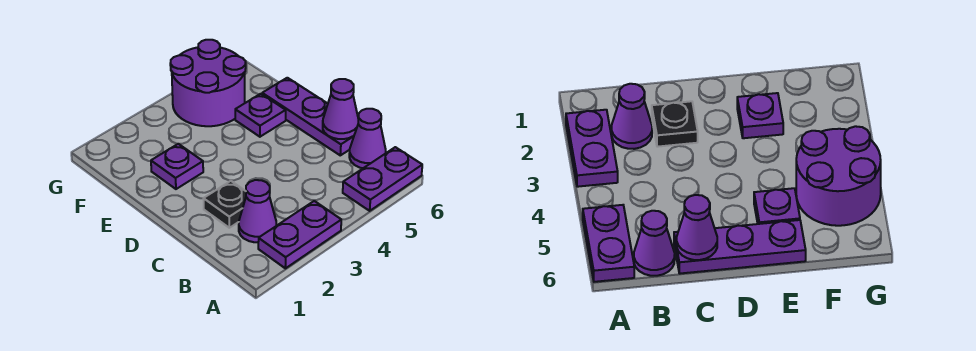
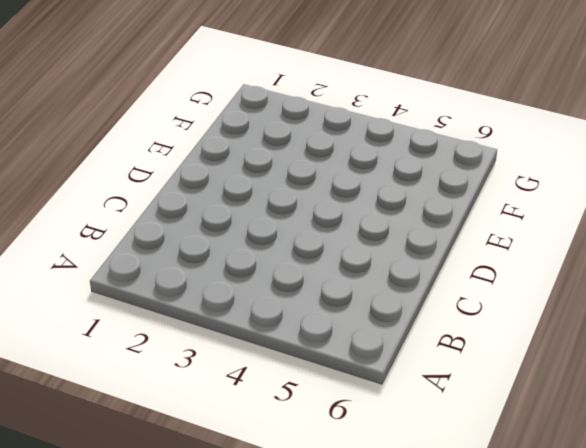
none -> purple plate A2:A3 level 1
none -> purple plate A5:A6 level 1

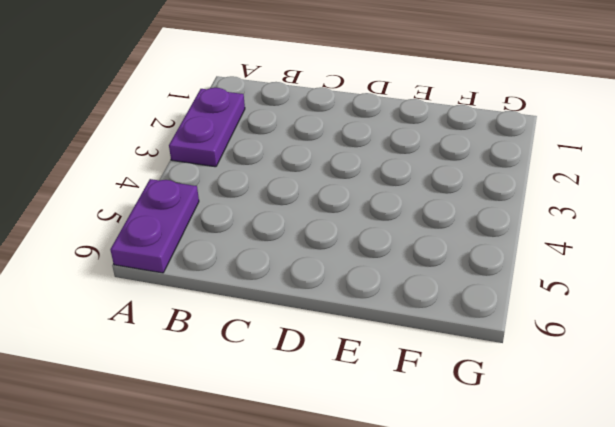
none -> purple cone B2 level 1
none -> purple cone B6 level 1

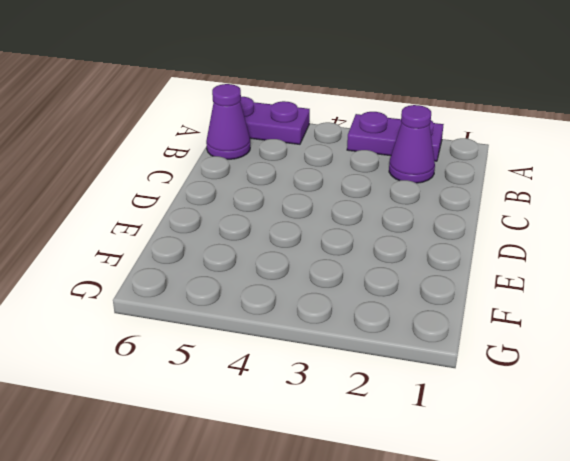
none -> black plate C2 level 1
none -> purple plate C6:E6 level 1

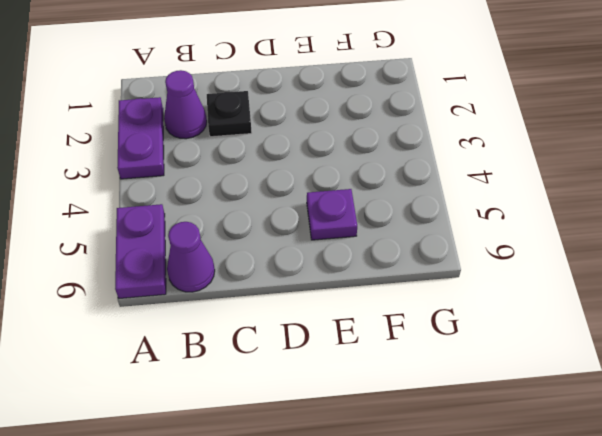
none -> purple plate C6:E6 level 1
none -> purple plate E2 level 1

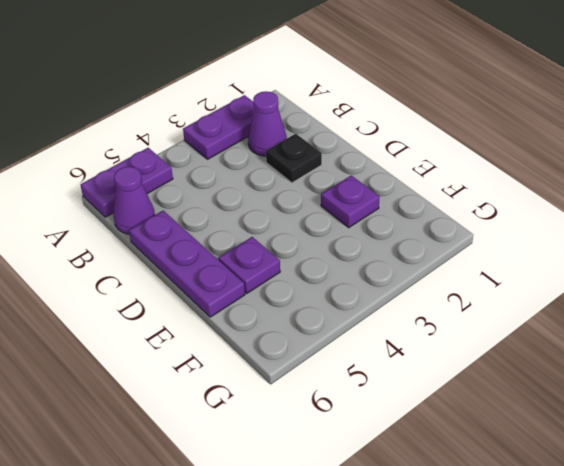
none -> purple round brick F4:G5 level 1
none -> purple cone C6 level 2

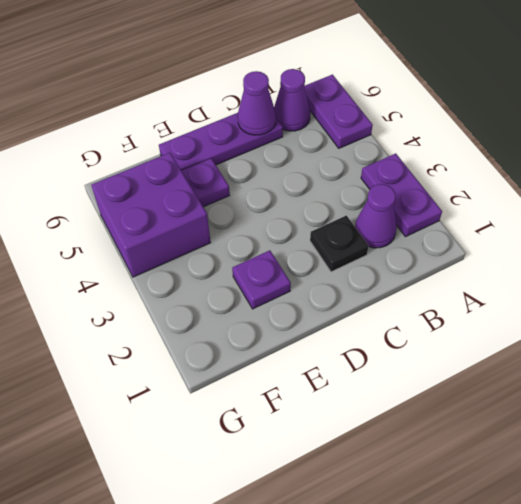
purple brick F4:G5 level 1 -> purple round brick F4:G5 level 1

